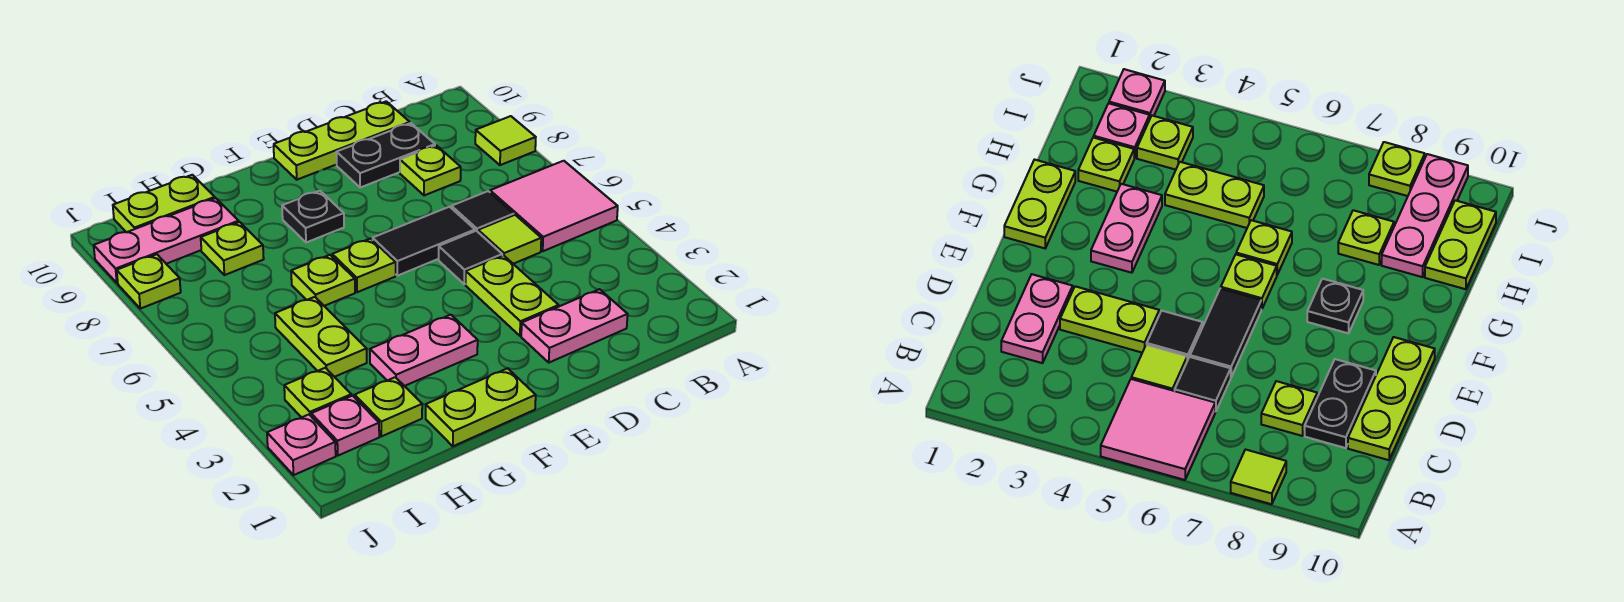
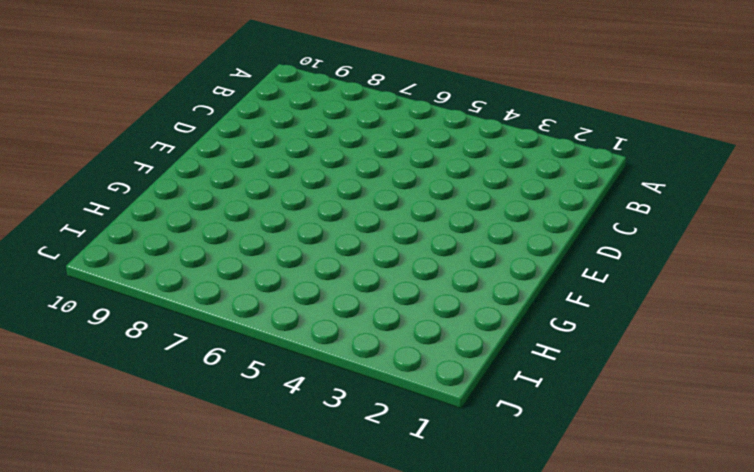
none -> pink tile A5:B6 level 1
none -> lime tile A8 level 1
none -> pink plate C2:D2 level 1

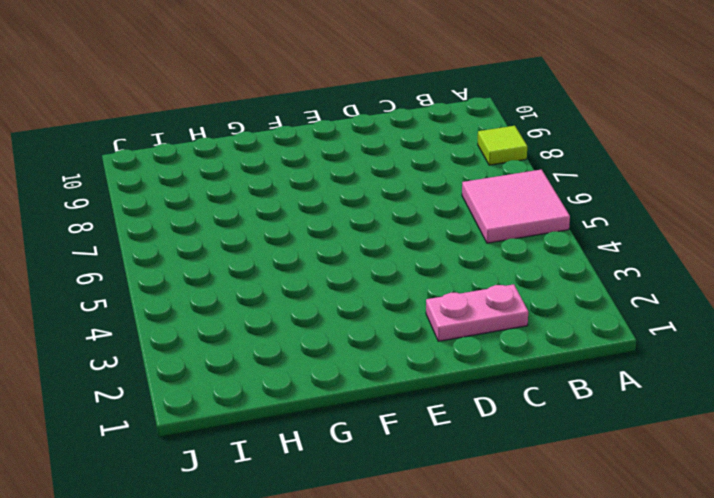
none -> lime tile C5 level 1
none -> black tile C6 level 1
none -> lime plate C8 level 1

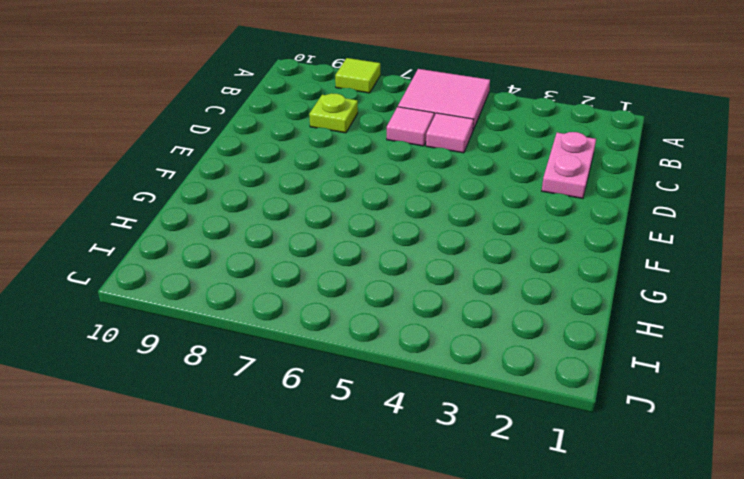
pink tile C5 level 1 -> lime tile C5 level 1
pink tile C6 level 1 -> black tile C6 level 1
none -> black plate C9:D9 level 1
none -> lime plate C10:E10 level 1
none -> lime plate D3:D4 level 1

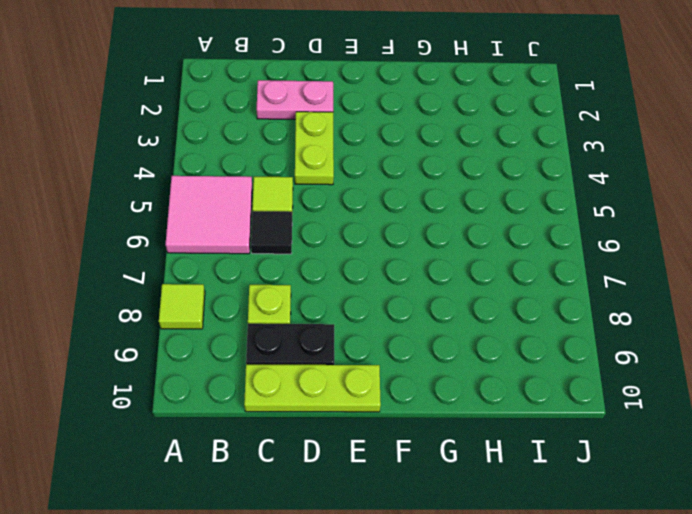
none -> black tile D5 level 1
none -> black tile D6:E6 level 1
none -> lime plate F1:G1 level 1

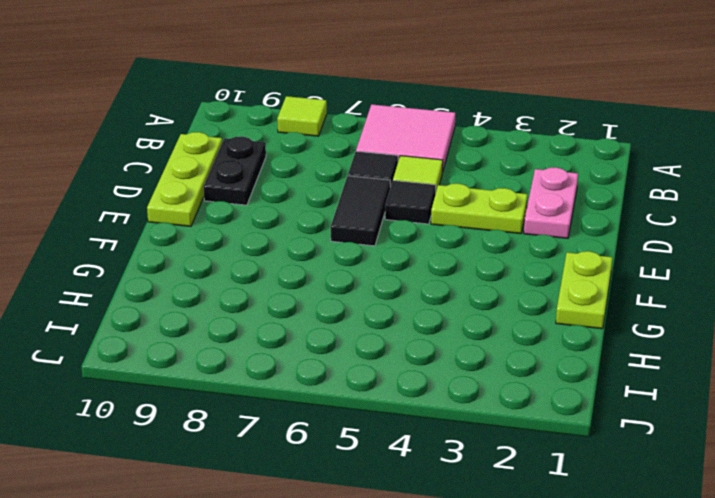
none -> lime plate C8 level 1
none -> pink plate F3:G3 level 1
none -> lime plate F6 level 1

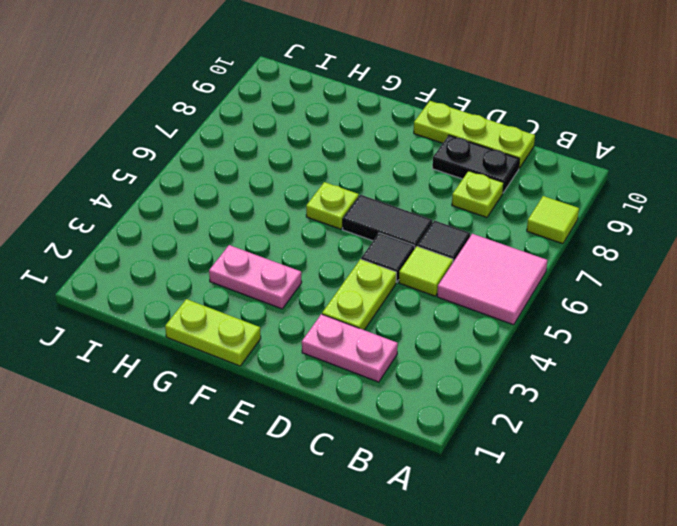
none -> black plate F8 level 1
none -> lime plate G6 level 1
none -> lime plate H2 level 1

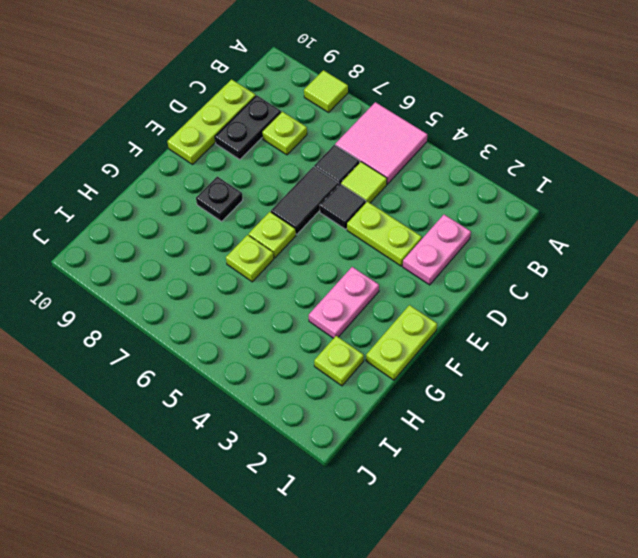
none -> lime plate H4:H5 level 1
none -> lime plate H8 level 1
none -> pink plate H9:J9 level 1

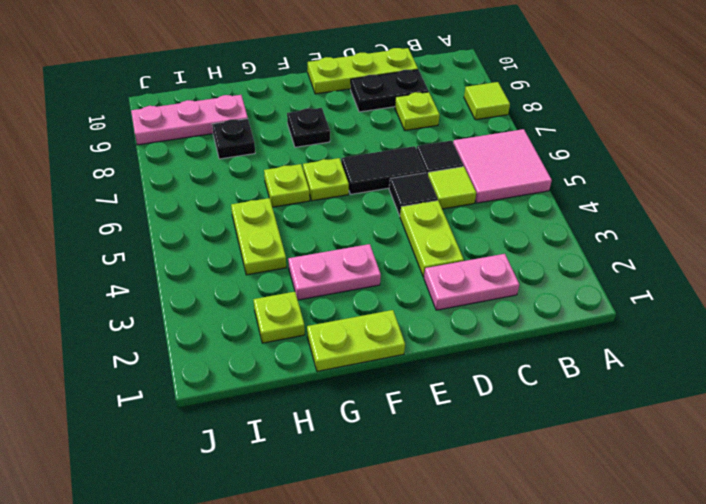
black plate H8 level 1 -> lime plate H8 level 1
none -> lime plate H10:I10 level 1
none -> pink plate I2 level 1
none -> lime plate I3 level 1

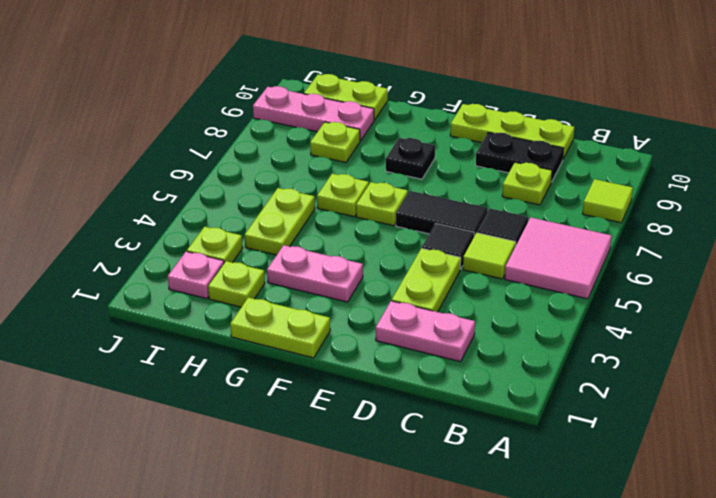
none -> pink plate J2 level 1
none -> lime plate J8 level 1

